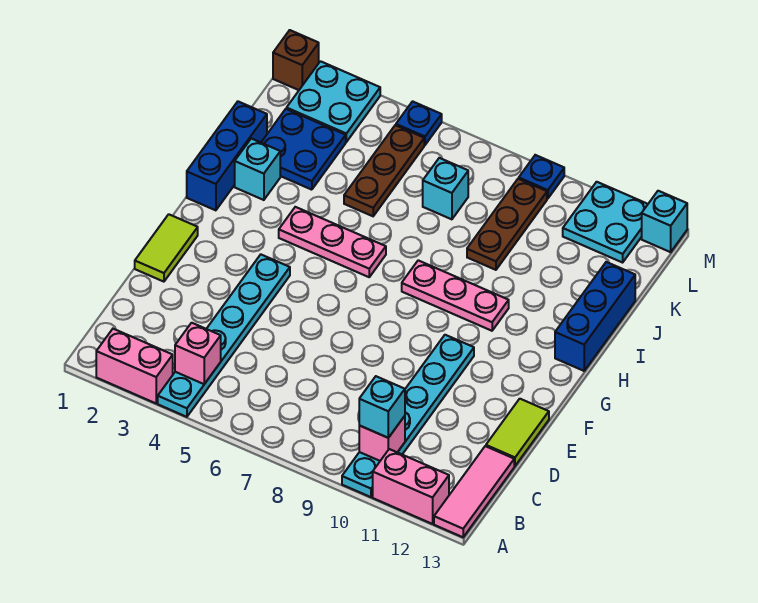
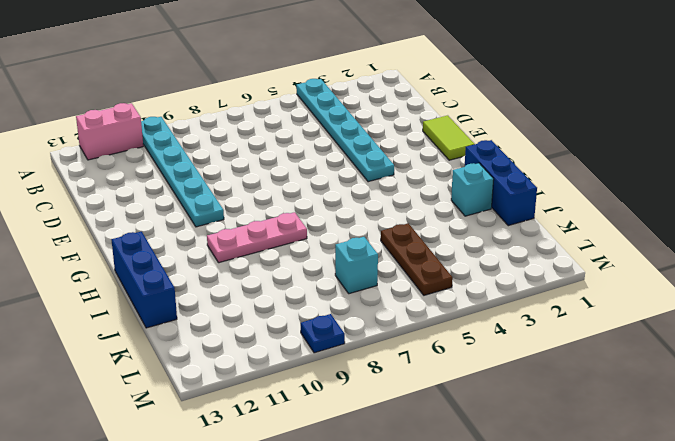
none -> pink brick A2:A3 level 1
none -> pink tile A13:C13 level 1
none -> lime tile D13:E13 level 1

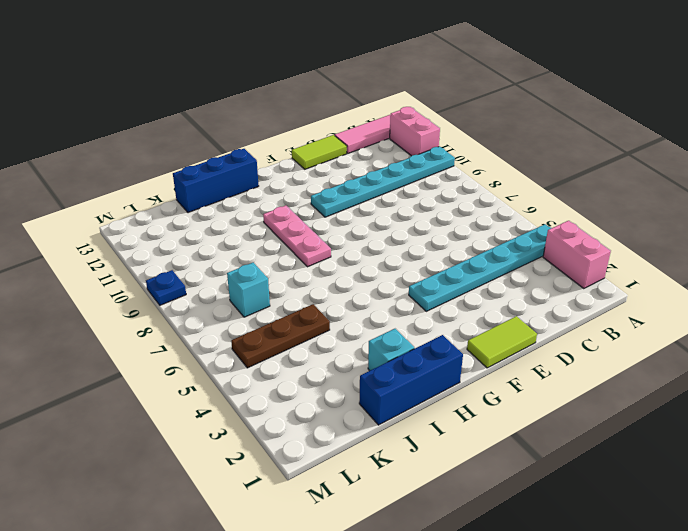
none -> pink plate H4:H6 level 1
none -> blue plate J2:K3 level 1
none -> brown plate J9:L9 level 1

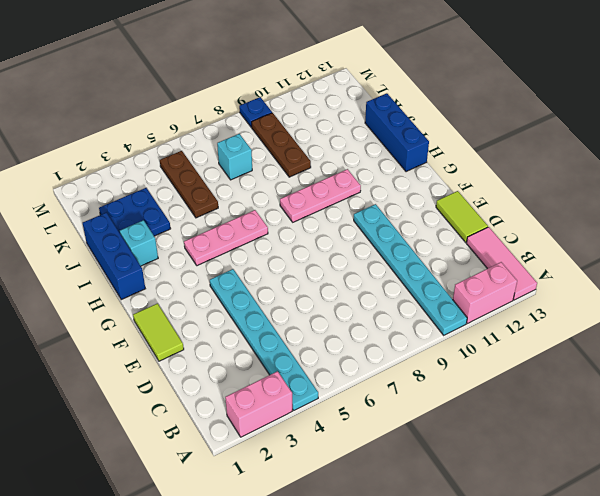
none -> cyan plate L2:M3 level 1
none -> cyan plate L11:M12 level 1
none -> brown brick M1 level 1

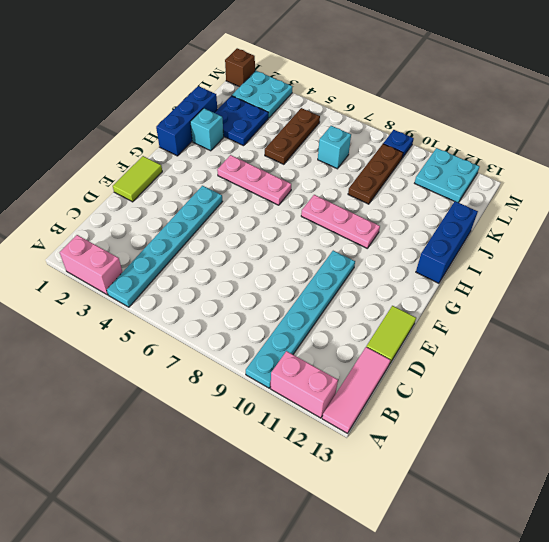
none -> blue plate M5 level 1
none -> cyan brick M13 level 1
none -> pink brick B4 level 2

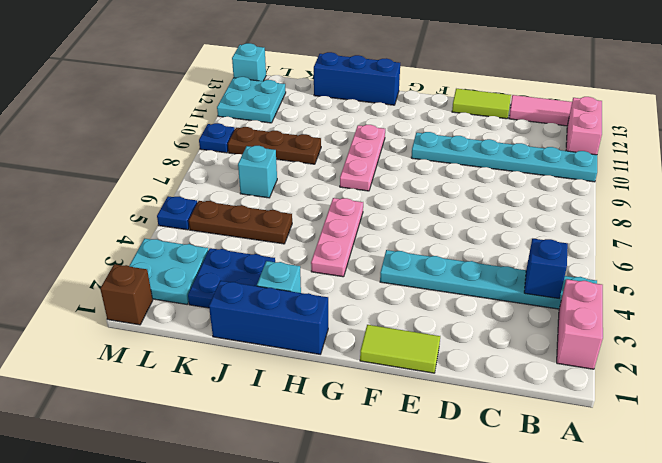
blue brick B4 level 2 -> pink brick B4 level 2
none -> pink brick B10 level 2
none -> cyan brick B10 level 3

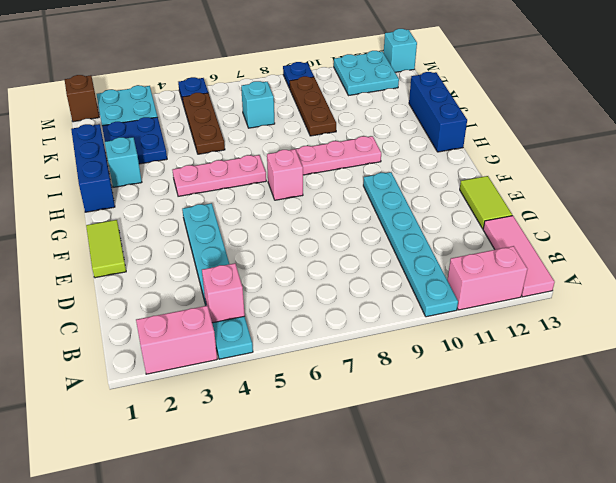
pink brick G7 level 1 -> pink brick B10 level 2
none -> cyan brick B10 level 3

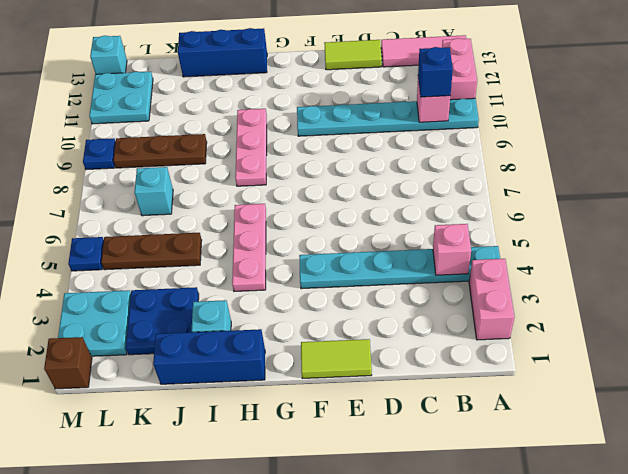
blue brick B10 level 3 -> cyan brick B10 level 3

